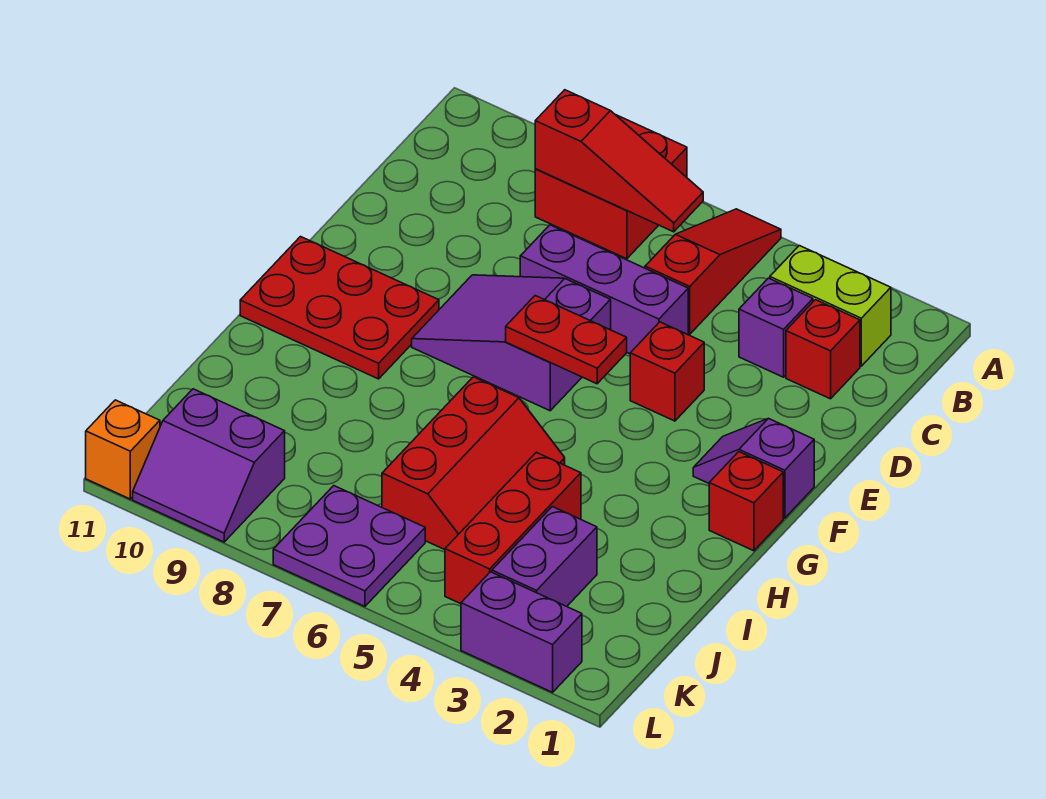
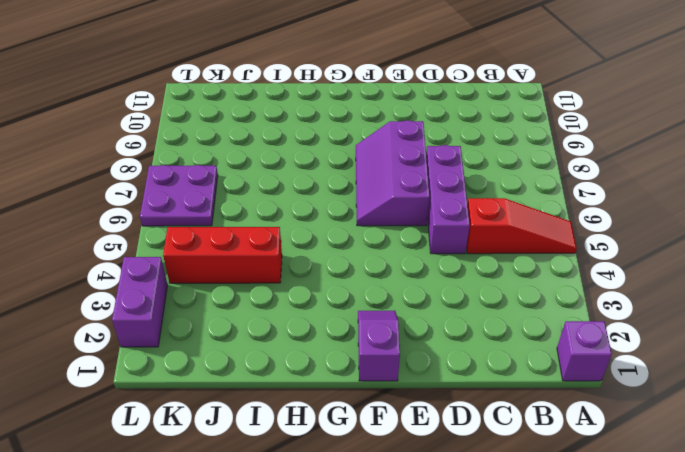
purple brick A1 level 1 -> purple brick C3 level 1
purple slope E6:F8 level 1 top E -> purple slope E6:F8 level 1 top 6
none -> red brick A7:B8 level 1
none -> lime brick B2:B3 level 1
none -> red brick C2 level 1

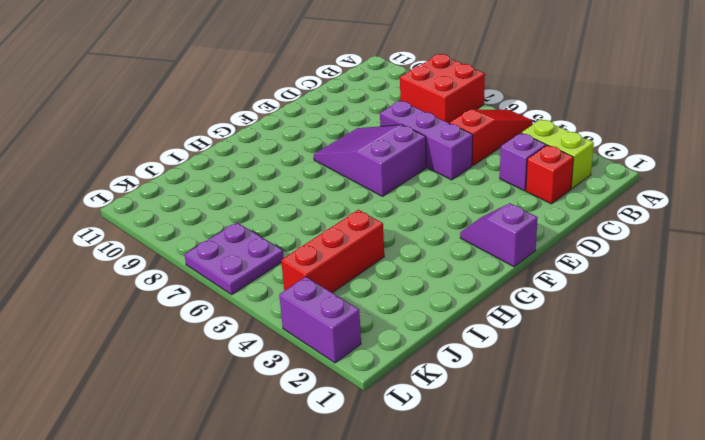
none -> red brick E4 level 1
none -> red plate F9:G11 level 1
none -> red brick G1 level 1

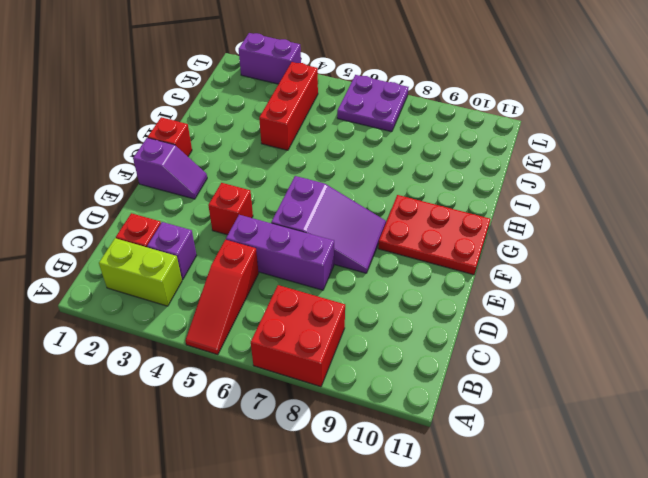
none -> red slope H5:J6 level 1 top 6
none -> purple brick J3:K3 level 1
none -> purple slope K9:L10 level 1 top K

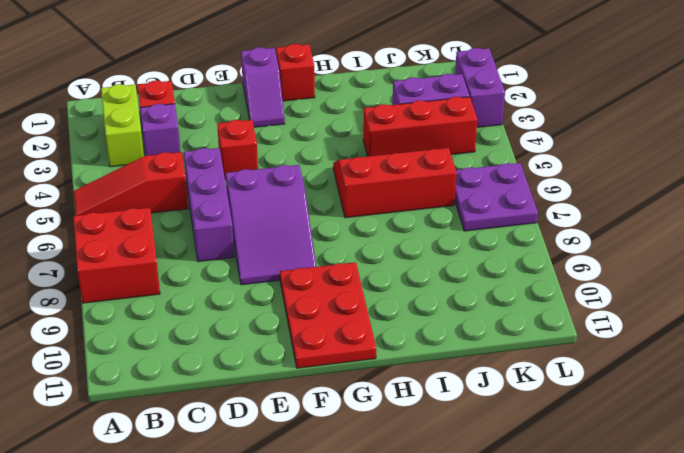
none -> purple slope K9:L10 level 1 top K
none -> orange brick L11 level 1
none -> red slope B6:B8 level 2 top 8

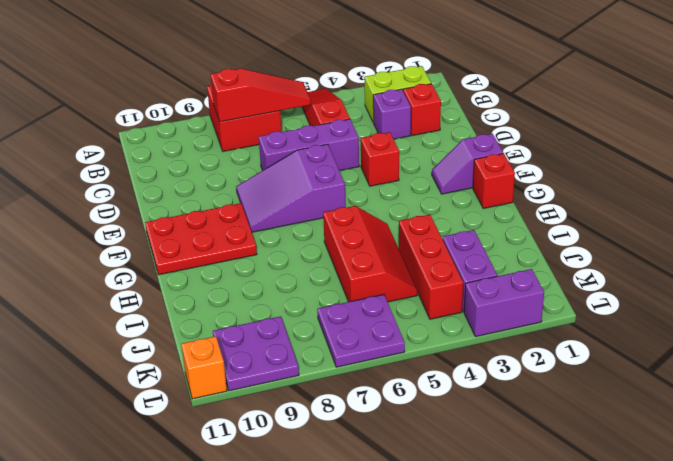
purple plate K9:L10 level 1 -> purple slope K9:L10 level 1 top K
none -> red plate F5:F6 level 2

